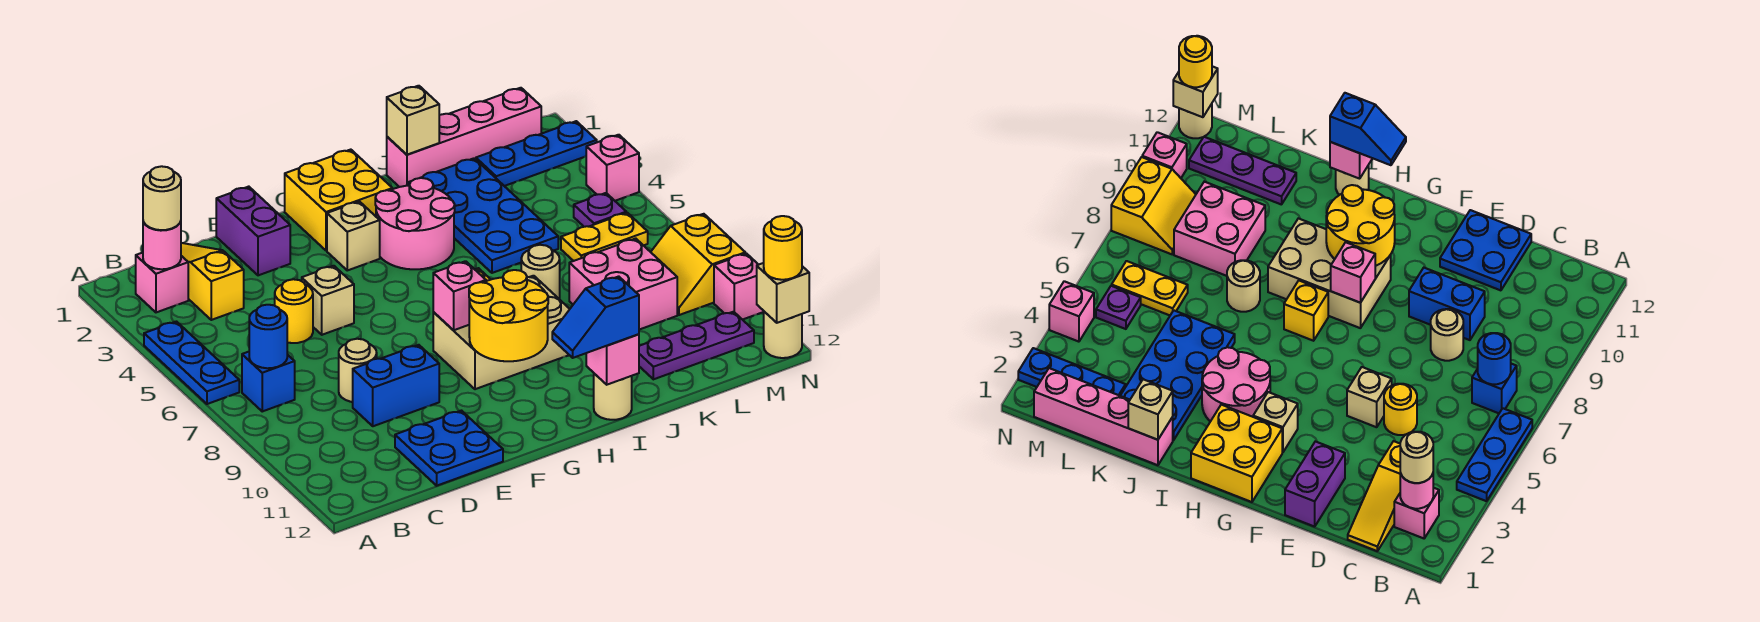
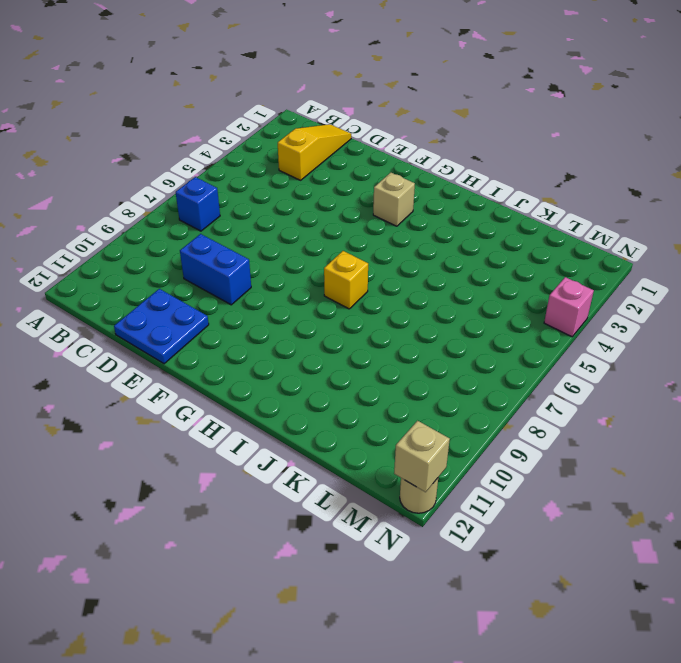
none -> blue plate A4:A6 level 1
none -> pink brick B2 level 1
none -> yellow round brick D5 level 1
none -> tan round brick D8 level 1

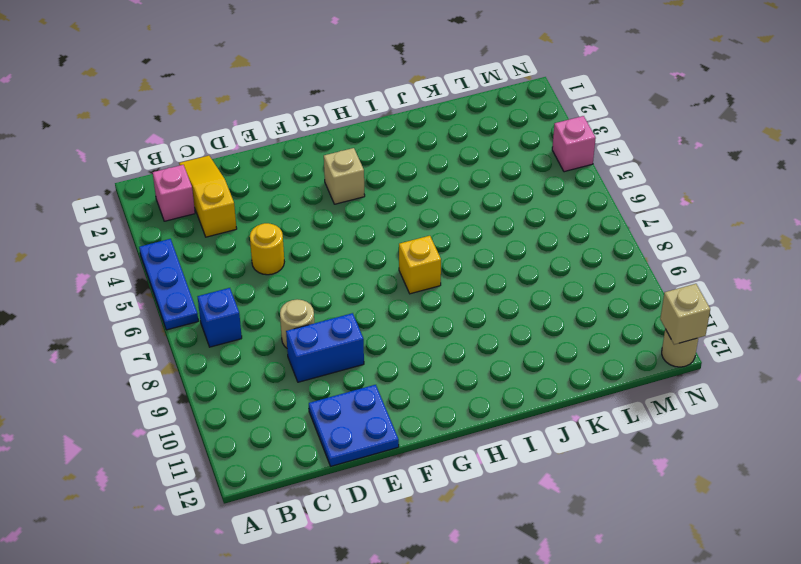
none -> purple brick E1:E2 level 1
none -> tan brick E5 level 1
none -> yellow brick G1:H2 level 1
none -> tan brick G8:I9 level 1

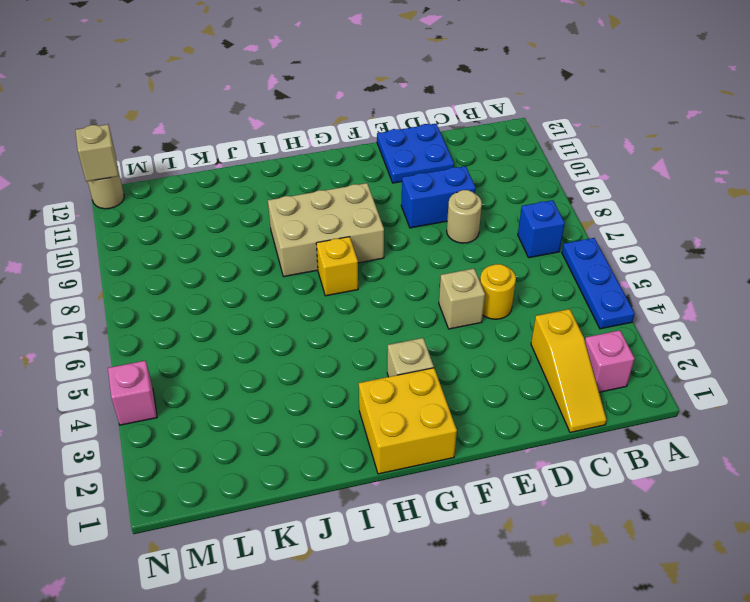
none -> purple brick E1:E2 level 1
none -> pink round brick H3:I4 level 1
none -> tan round brick I12 level 1
none -> pink brick J1:M1 level 1

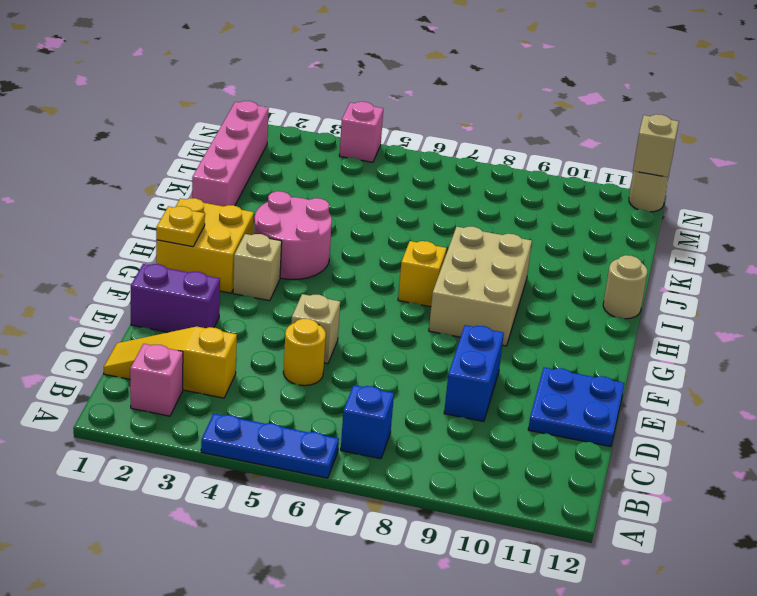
yellow plate G1 level 2 -> none
none -> tan round brick D8 level 1
none -> blue plate J2:K5 level 1
none -> tan round brick J7 level 1
none -> pink brick K8:L9 level 1

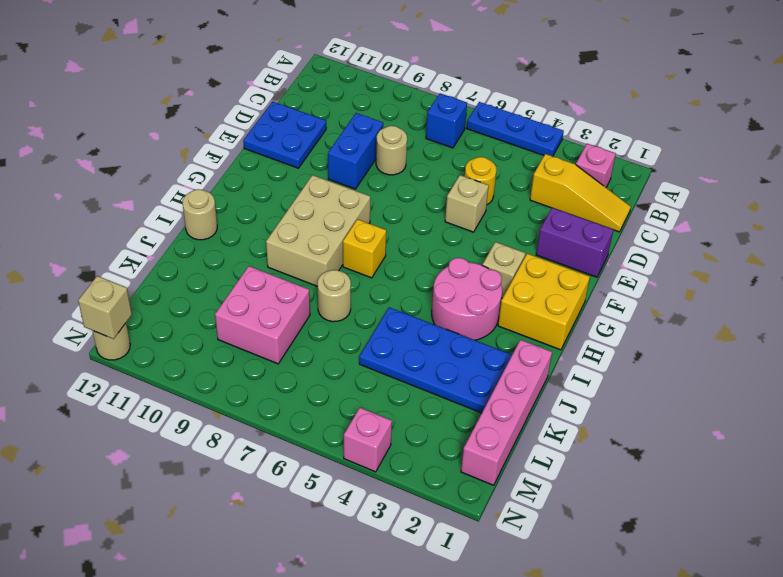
none -> purple plate K11:M11 level 1
none -> blue plate L2:N2 level 1
none -> yellow plate L6:M6 level 1
none -> purple plate M5 level 1

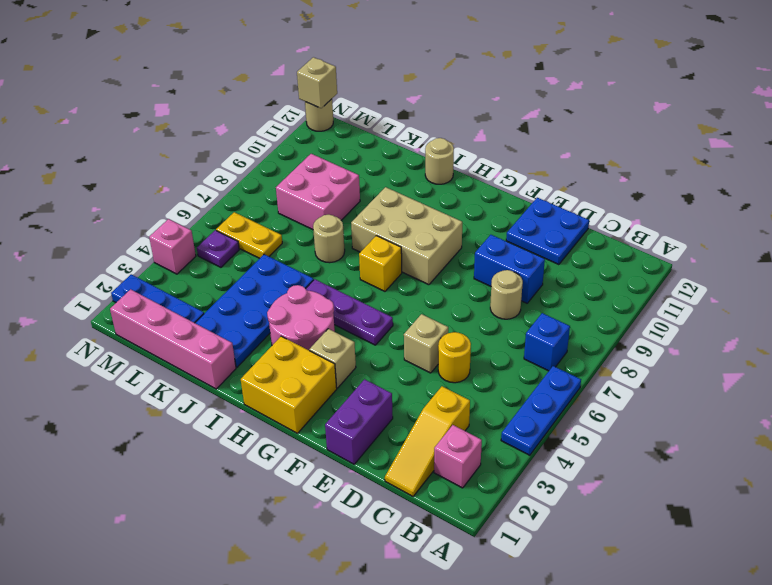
purple plate G5:I5 level 1 -> purple plate K11:M11 level 1
none -> yellow slope M8:N9 level 1 top N
none -> pink brick N10 level 1
none -> pink round brick B2 level 2
none -> blue round brick B7 level 2

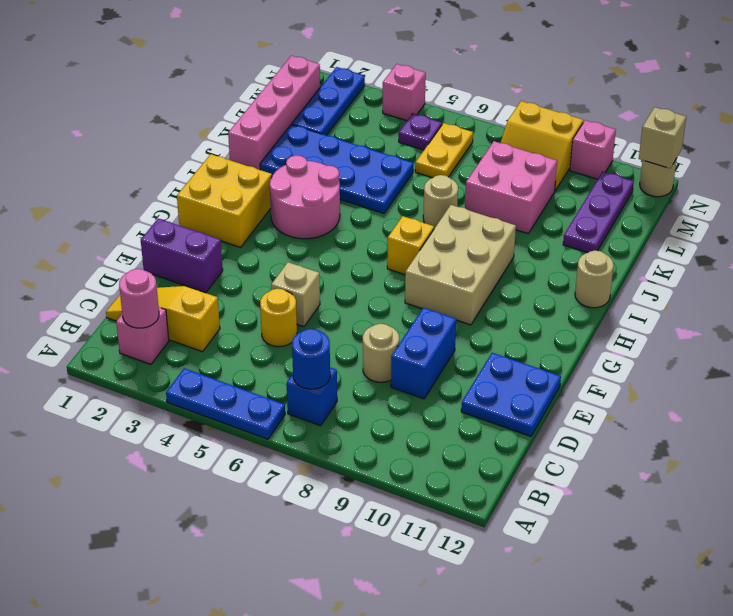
none -> tan brick G3 level 1
none -> pink brick G8 level 2
none -> yellow round brick G9:H10 level 2
none -> pink brick I12 level 2

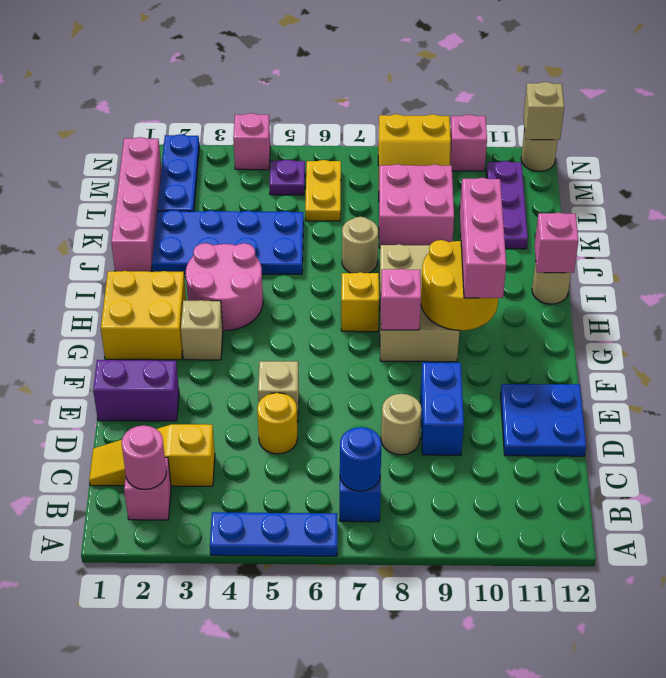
pink brick G10:I10 level 3 -> none
none -> tan brick J1 level 2
none -> tan round brick B2 level 3
none -> blue slope H12:I12 level 3 top I
none -> yellow round brick N12 level 3

